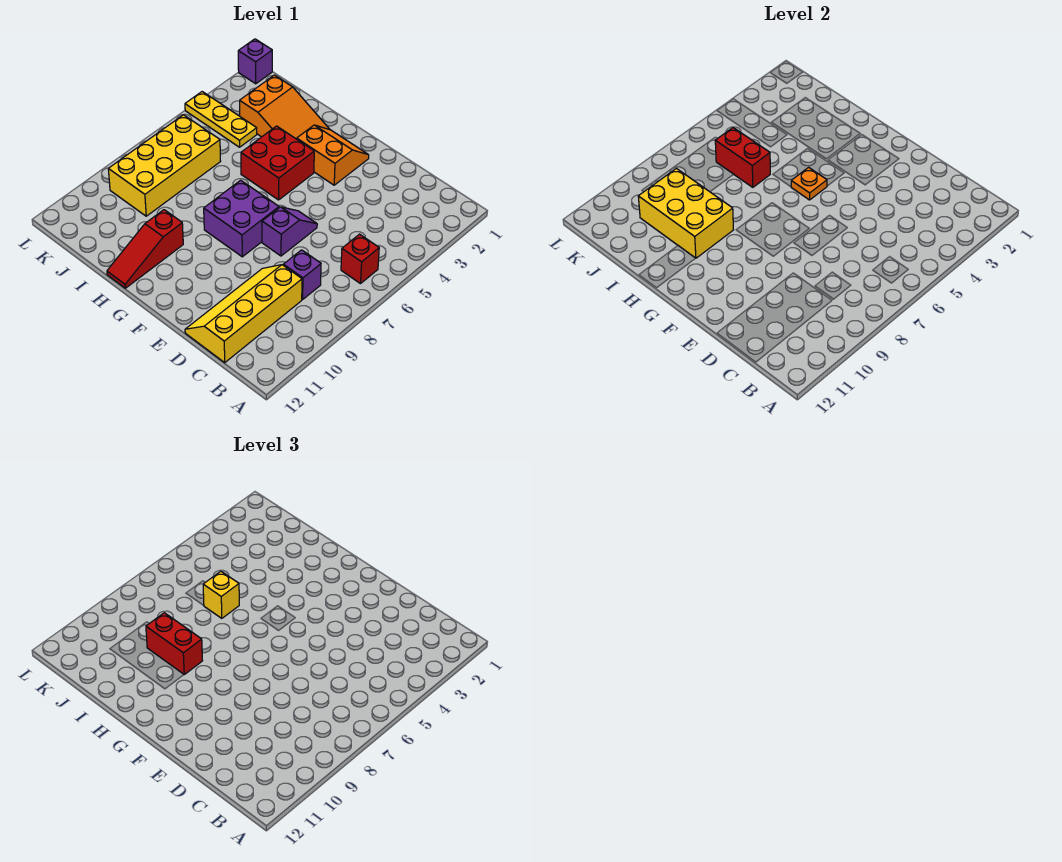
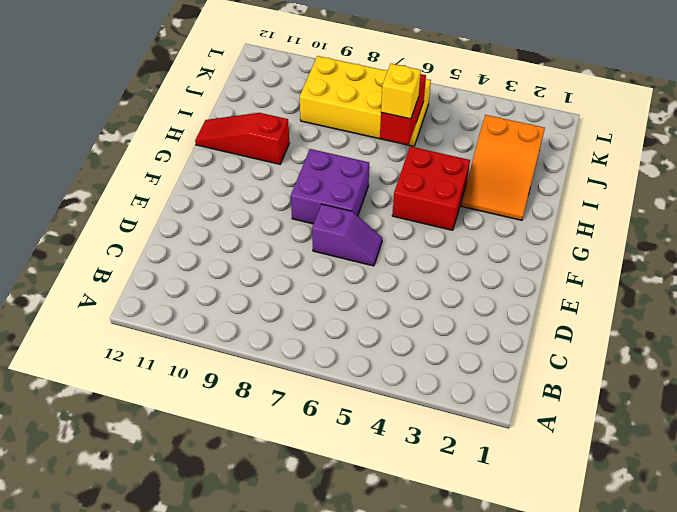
none -> red brick B6 level 1
none -> purple brick C8 level 1
none -> yellow slope C9:D12 level 1 top C

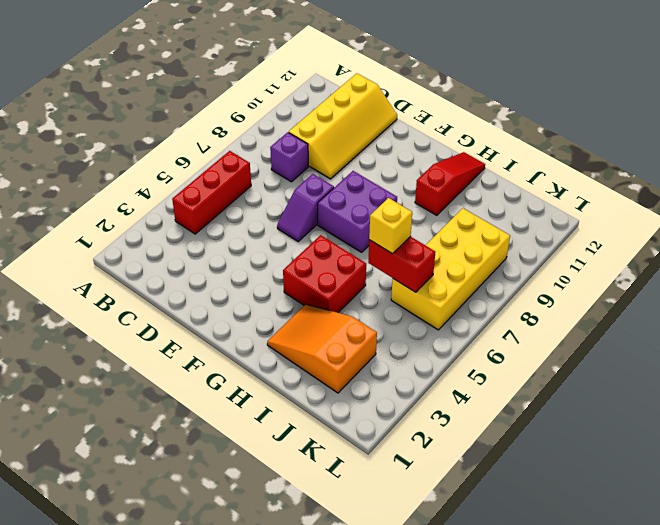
red brick B4:B6 level 1 -> red brick B6 level 1
none -> orange slope F2:G3 level 1 top 3
none -> yellow plate J4:L4 level 1
none -> purple brick L1 level 1

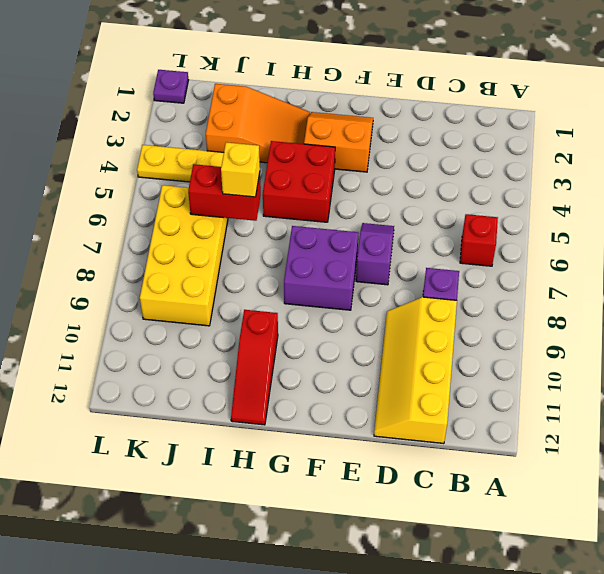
purple plate L1 level 1 -> purple brick L1 level 1
none -> orange plate G5 level 2
none -> yellow brick H9:J10 level 2
none -> red brick H9:I9 level 3

